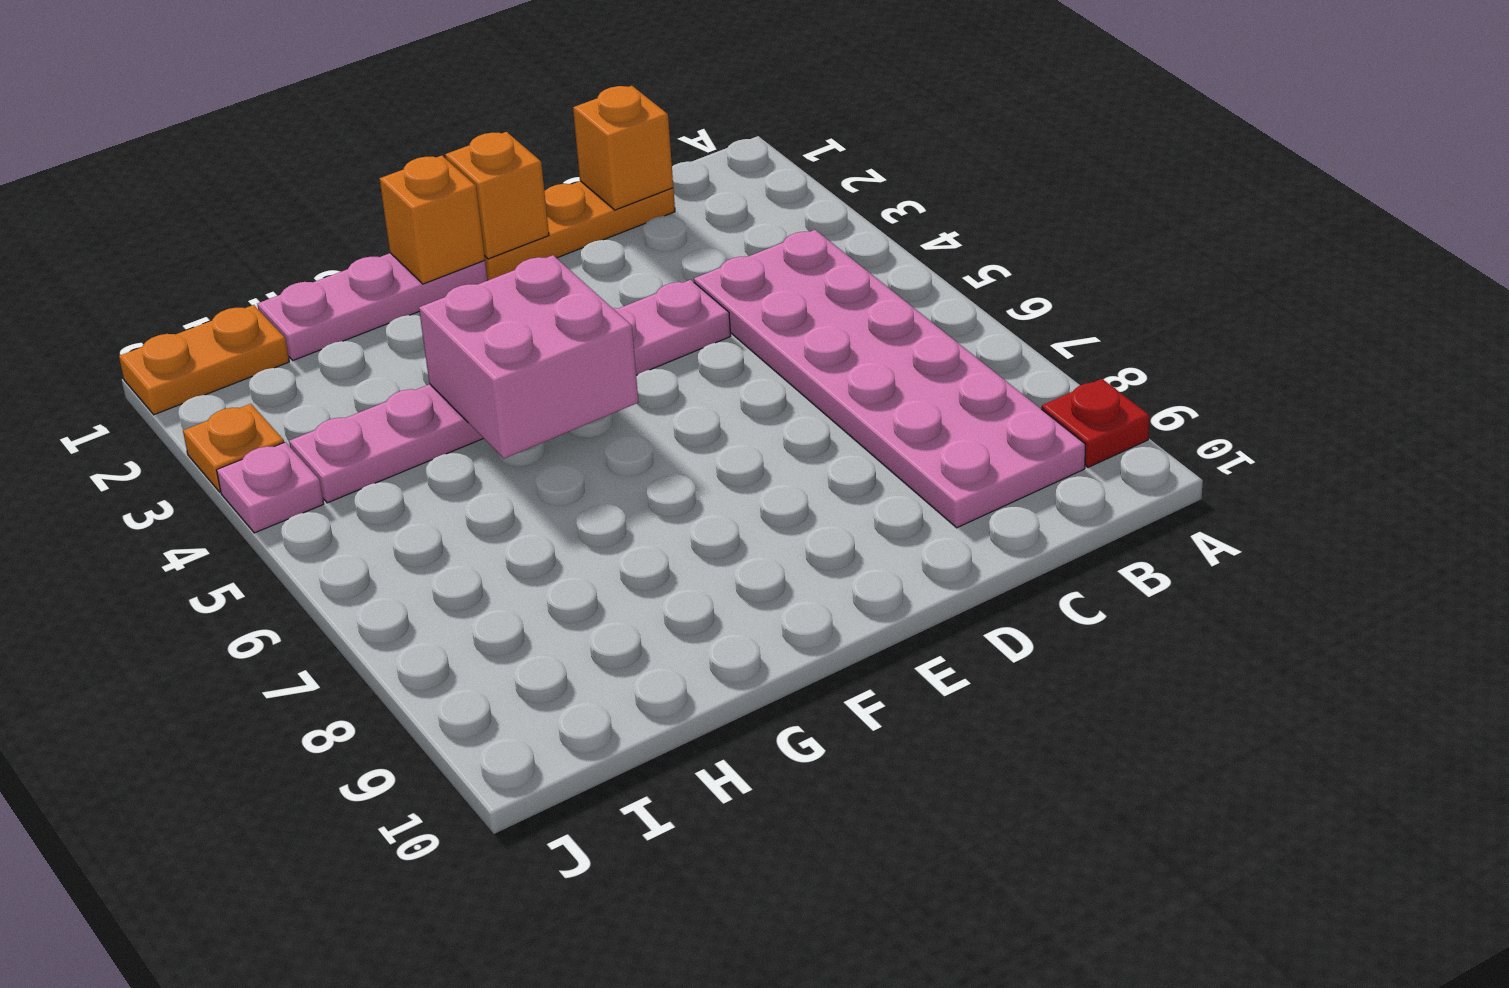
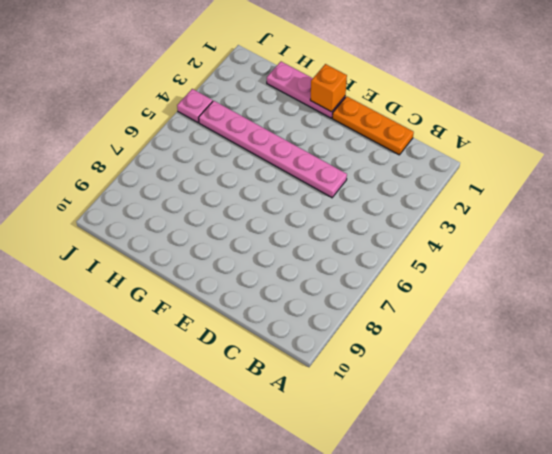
none -> red plate A9 level 1
none -> pink plate B4:C9 level 1
none -> orange plate I1:J1 level 1

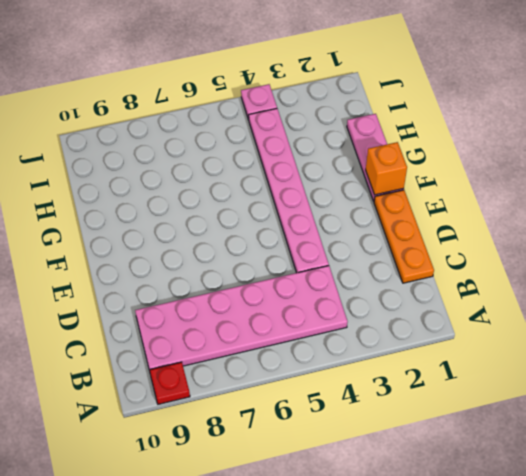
none -> orange plate I1:J1 level 1
none -> orange plate J3 level 1
none -> orange brick C1 level 2

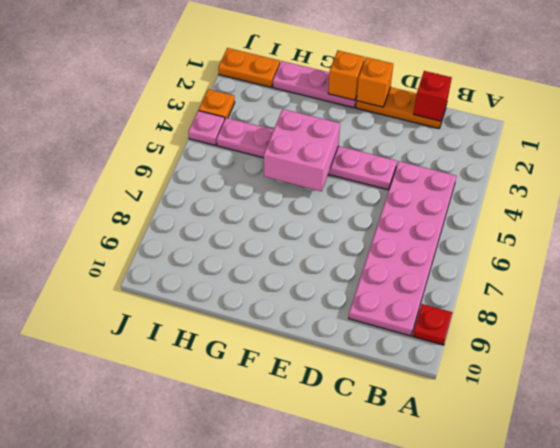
red brick C1 level 2 -> orange brick C1 level 2

